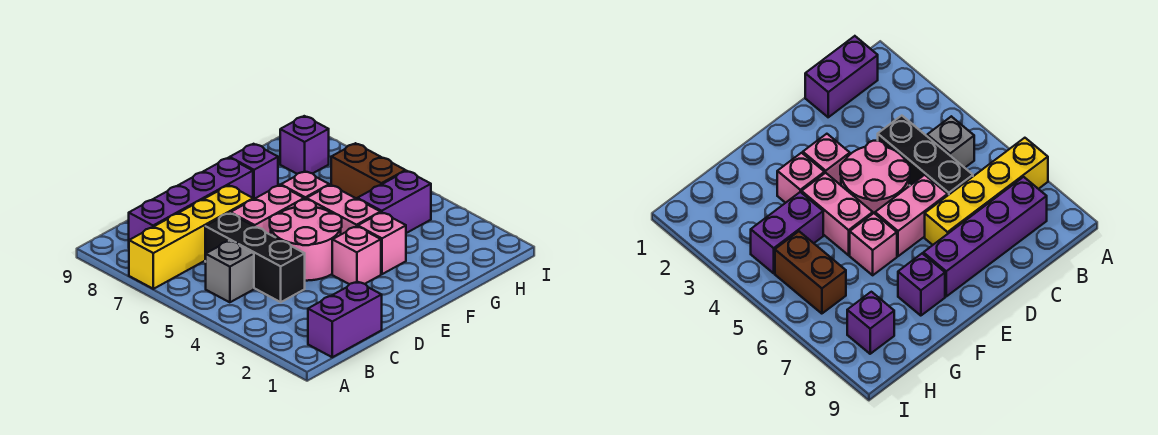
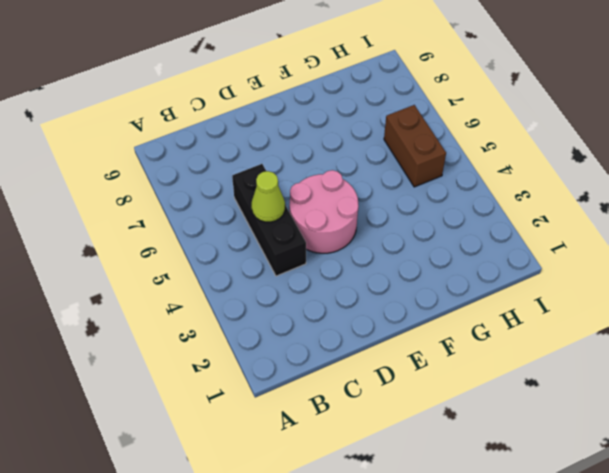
lime cone C5 level 2 -> none
none -> yellow brick A7:D7 level 1
none -> purple brick B1:C1 level 1
none -> grey brick B5 level 1

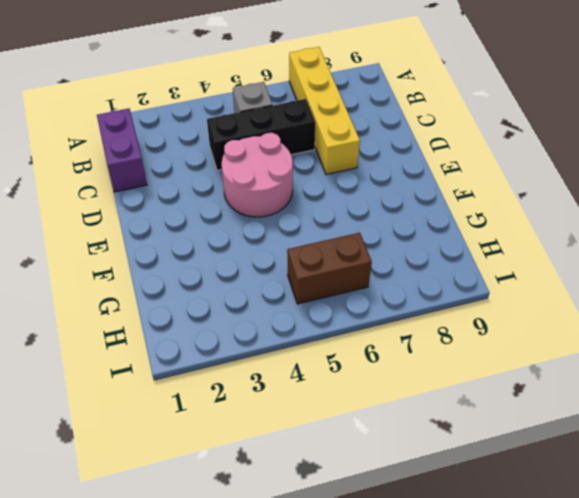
none -> purple brick B8:E8 level 1
none -> pink brick D6:E6 level 1
none -> pink brick E3 level 1

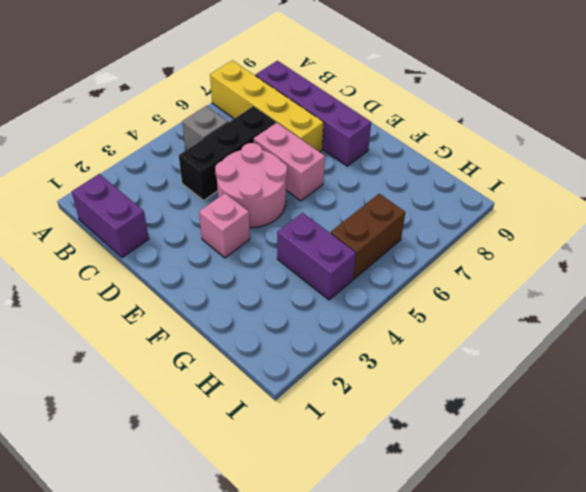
none -> pink brick F3 level 1
none -> pink brick F4:F5 level 1
none -> pink brick F6 level 1

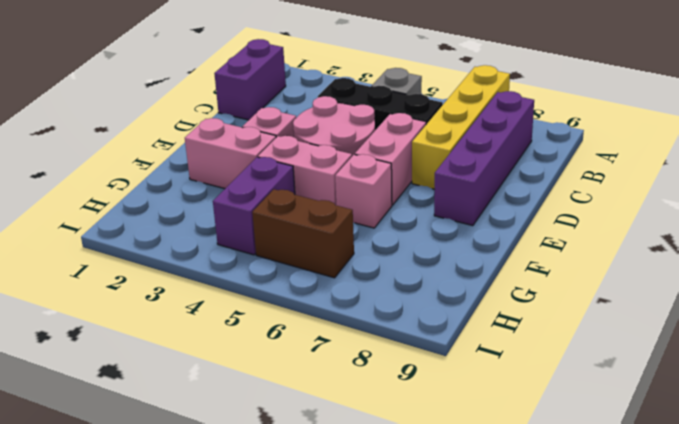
pink brick F2:F3 level 1 -> pink brick F3 level 1
none -> purple brick F8 level 1
none -> purple brick H8 level 1

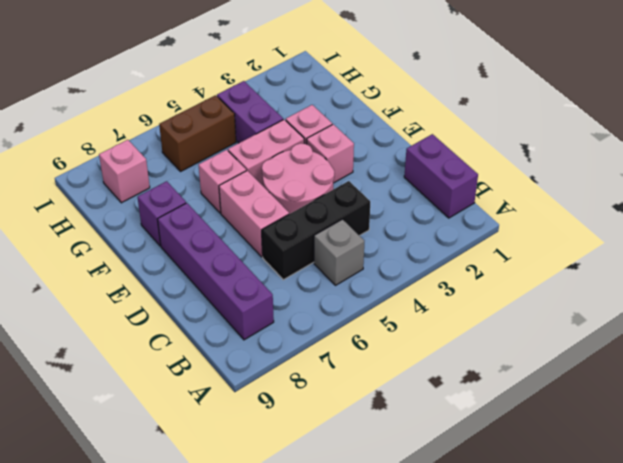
pink brick H8 level 1 -> purple brick H8 level 1
none -> yellow brick A7:D7 level 1

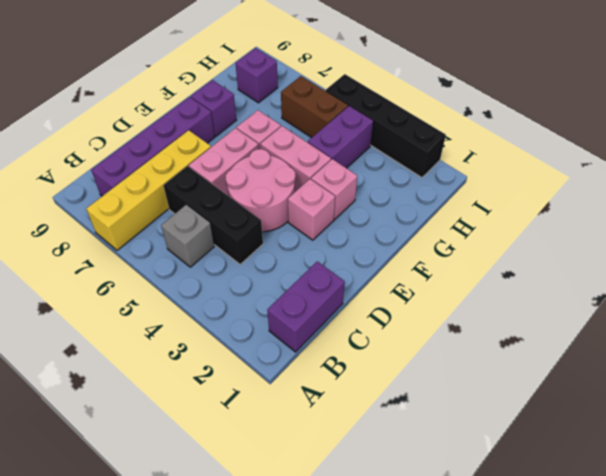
black brick I2:I5 level 1 -> none

